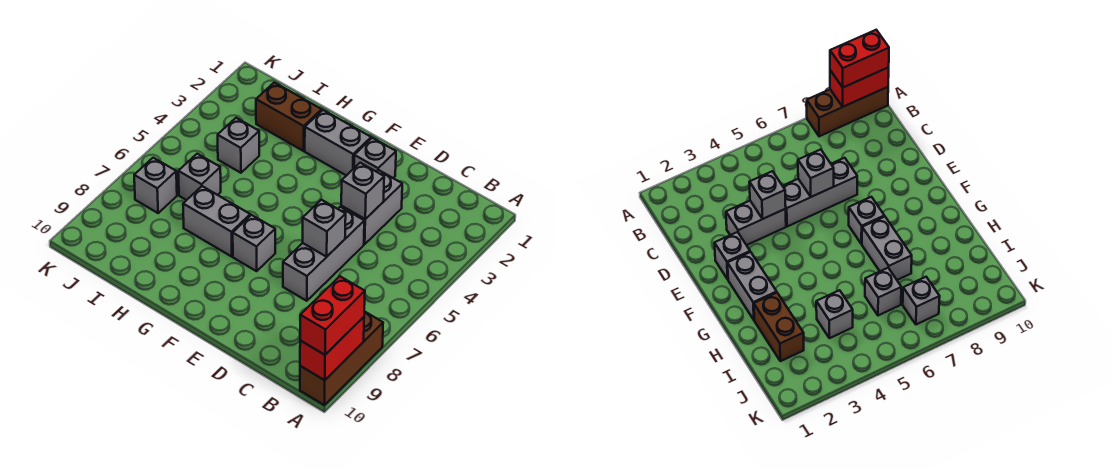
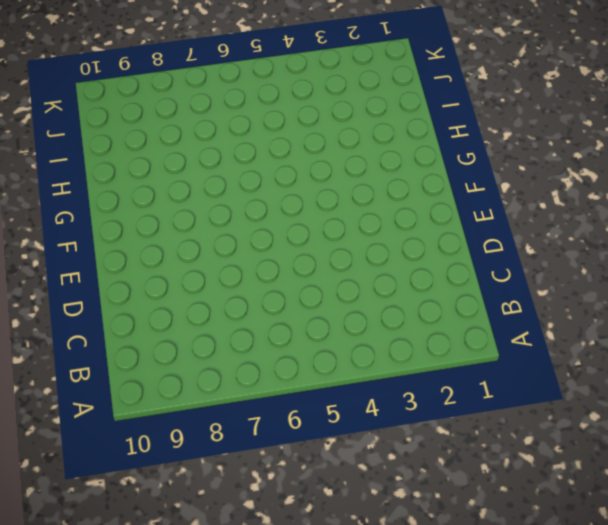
none -> brown brick A8:A10 level 1
none -> grey brick D3:D4 level 1
none -> grey brick D5:D7 level 1

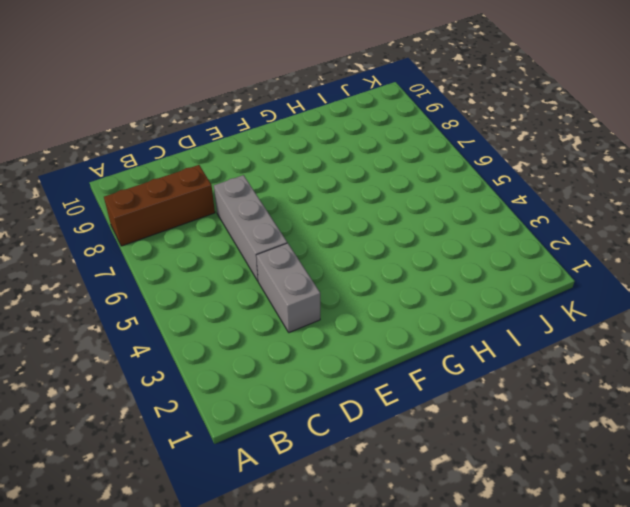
brown brick A8:C8 level 1 -> brown brick A8:A10 level 1
none -> grey brick E2 level 1
none -> grey brick F2:G2 level 1
none -> grey brick F7 level 1

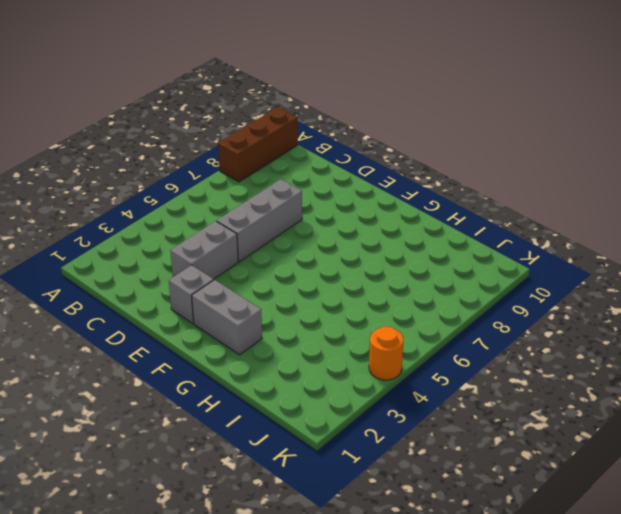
orange round brick K4 level 1 -> none
none -> grey brick F7 level 1
none -> grey brick G7:H7 level 1
none -> brown brick H2:I2 level 1

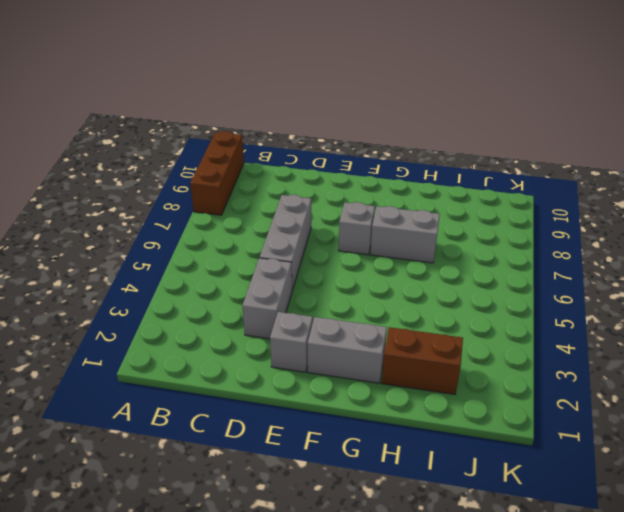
none -> grey brick I4 level 1
none -> grey brick I6 level 1
none -> grey brick J7 level 1

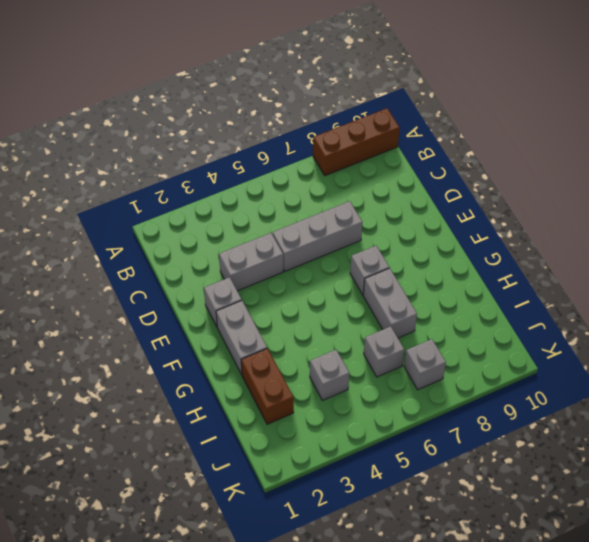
none -> red brick A9:A10 level 2
none -> grey brick D4 level 2
none -> grey brick D6 level 2

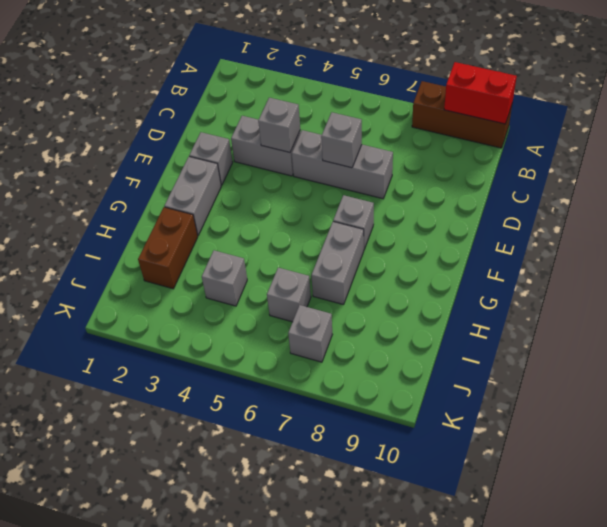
none -> red brick A9:A10 level 3

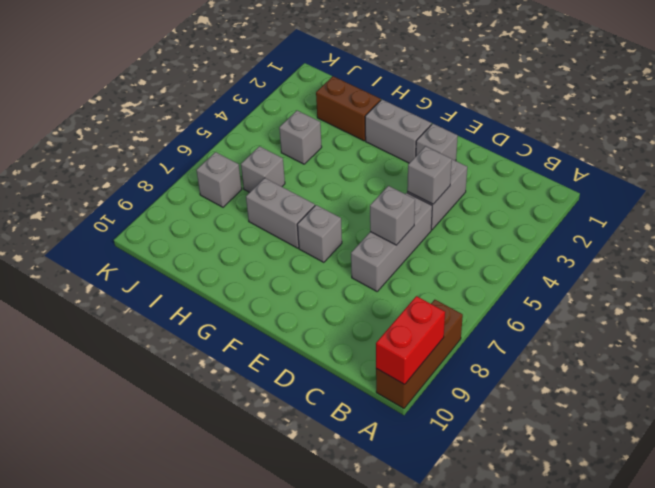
none -> red brick A9:A10 level 3

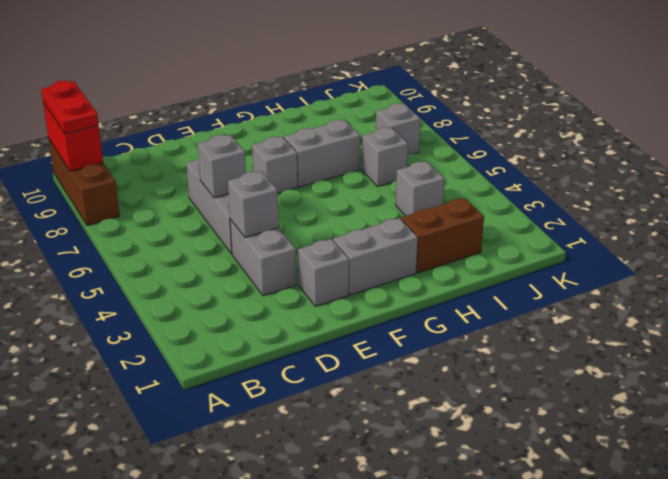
red plate A9:A10 level 3 -> red brick A9:A10 level 3

